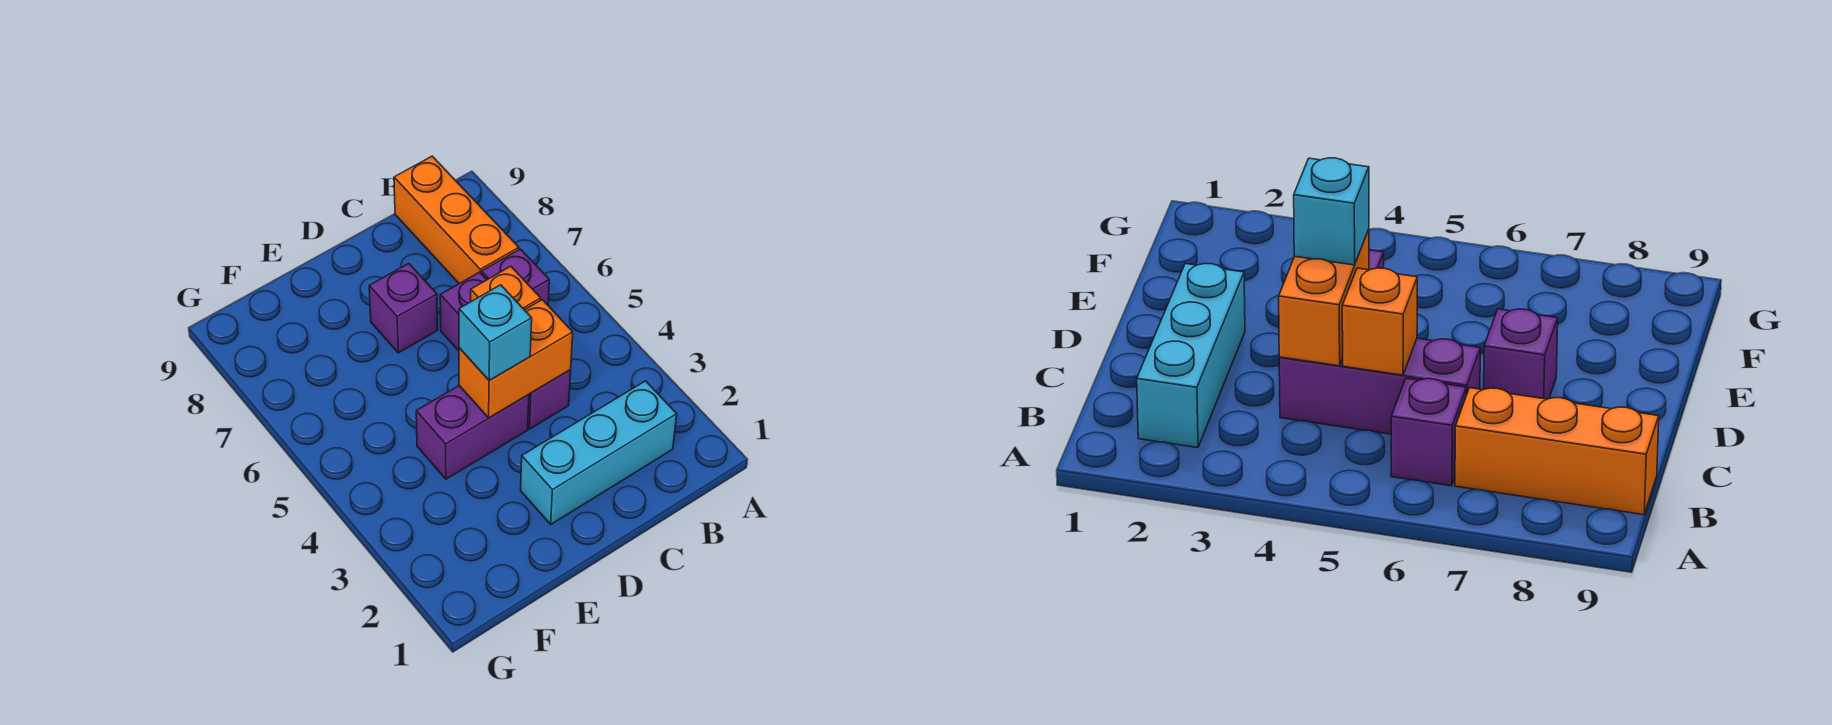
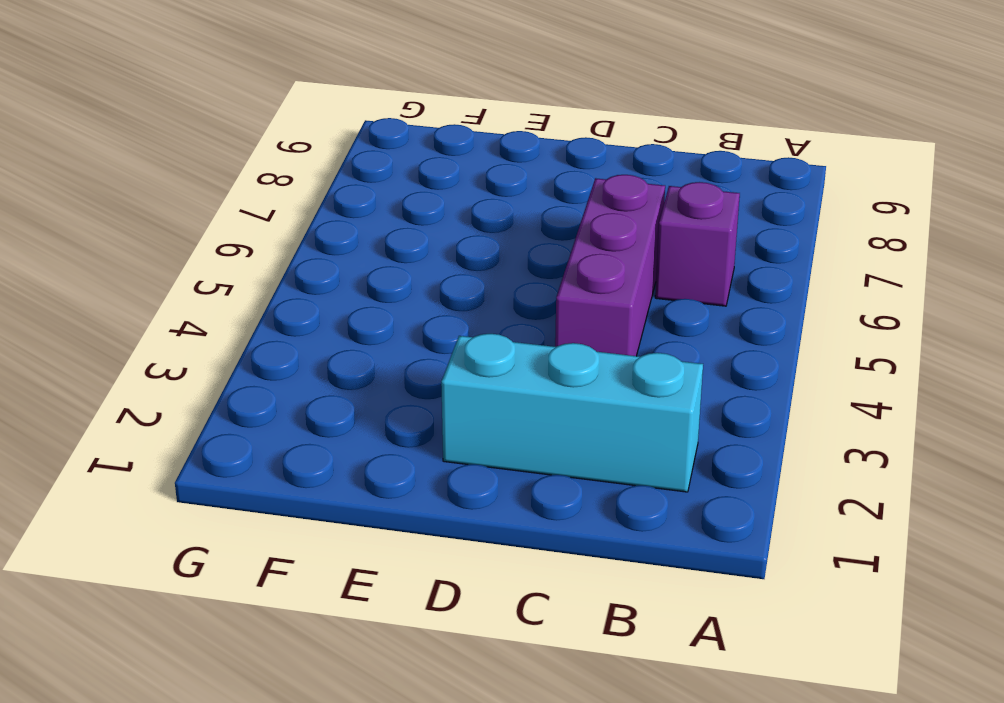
none -> orange brick B7:B9 level 1
none -> purple brick D4:E4 level 1

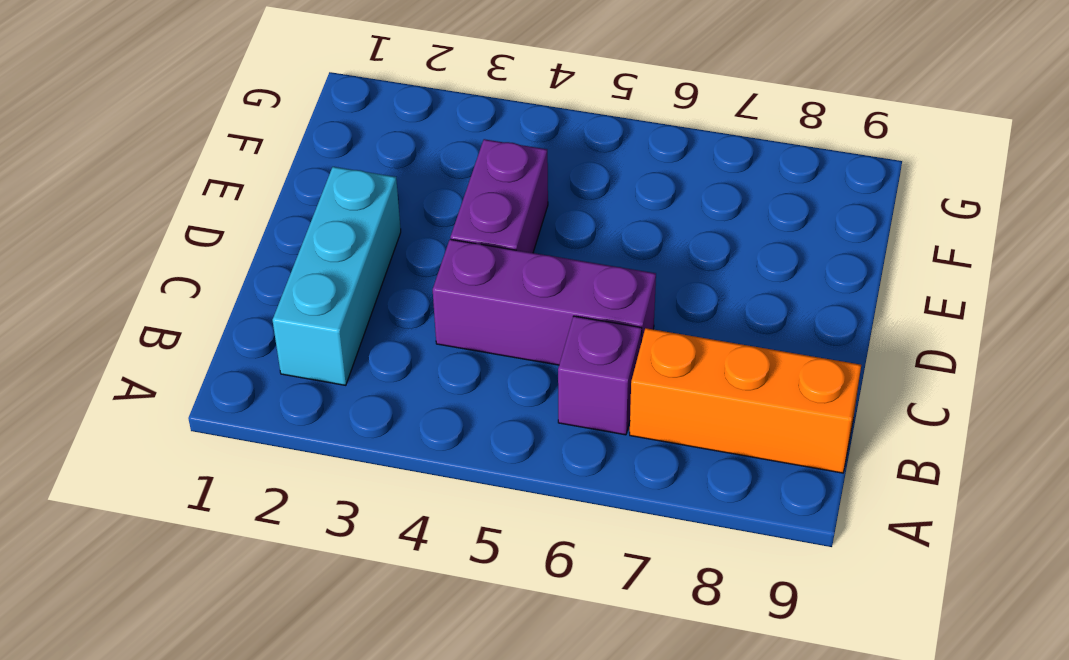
none -> purple brick D7 level 1
none -> orange brick C4:D4 level 2

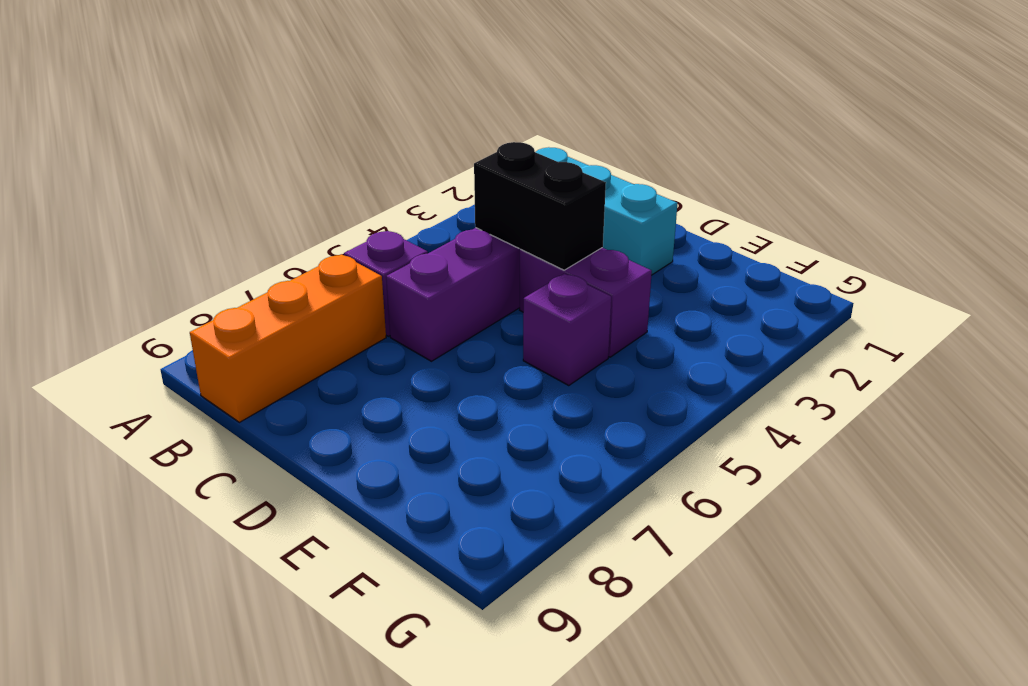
black brick C4:D4 level 2 -> orange brick C4:D4 level 2
purple brick E5 level 1 -> purple brick D7 level 1
none -> orange brick C5 level 2
none -> cyan brick D4 level 3

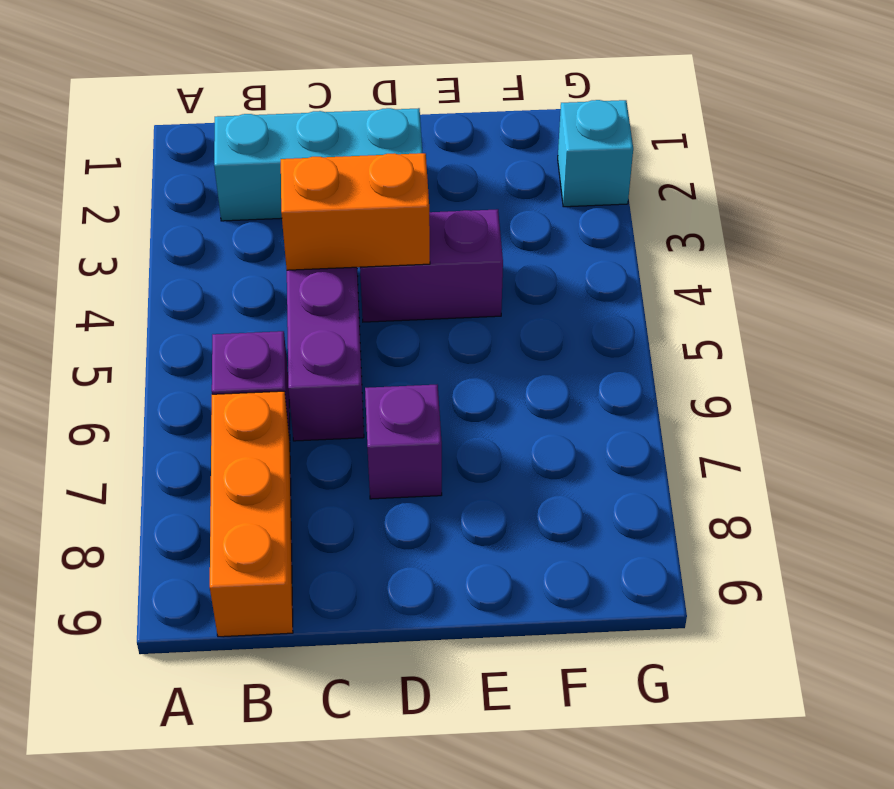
cyan brick G2 level 1 -> cyan brick D4 level 3
none -> orange brick C5 level 2

